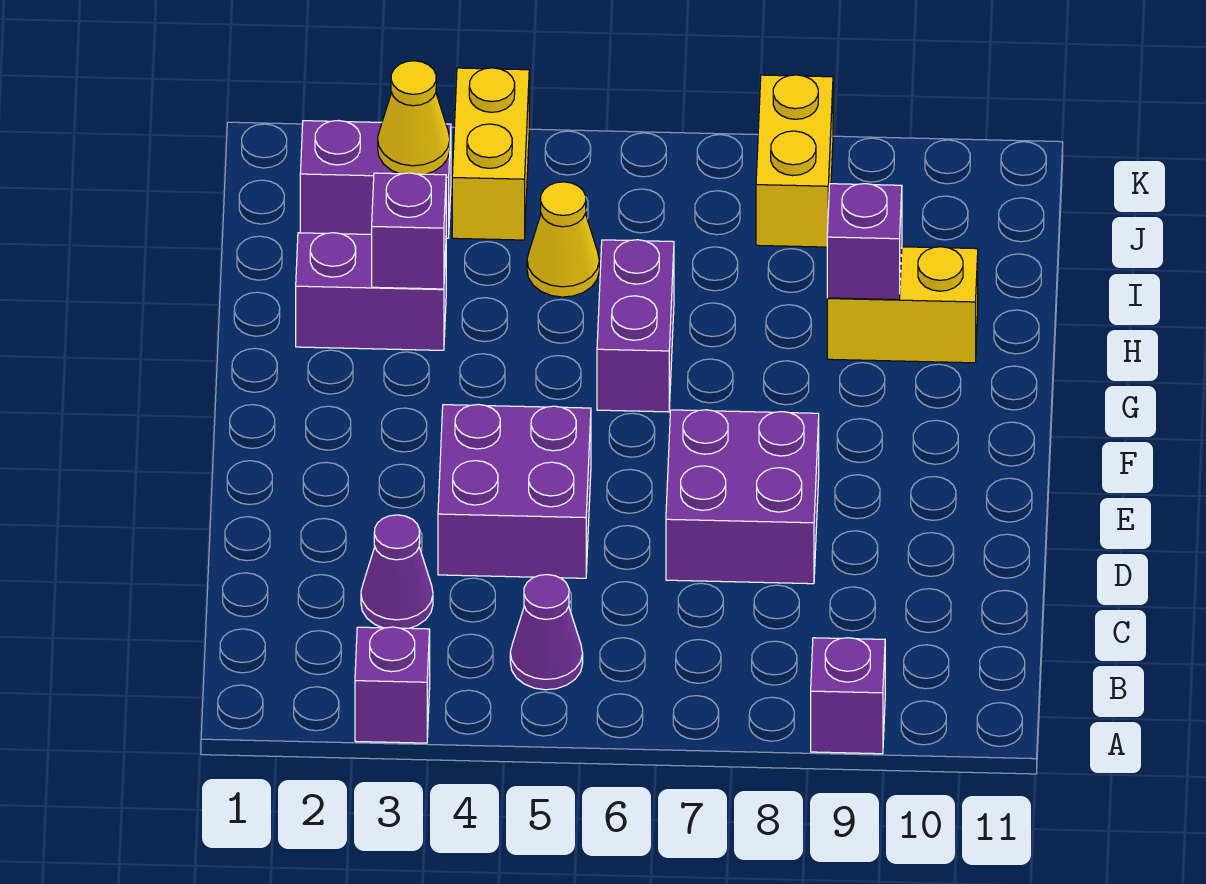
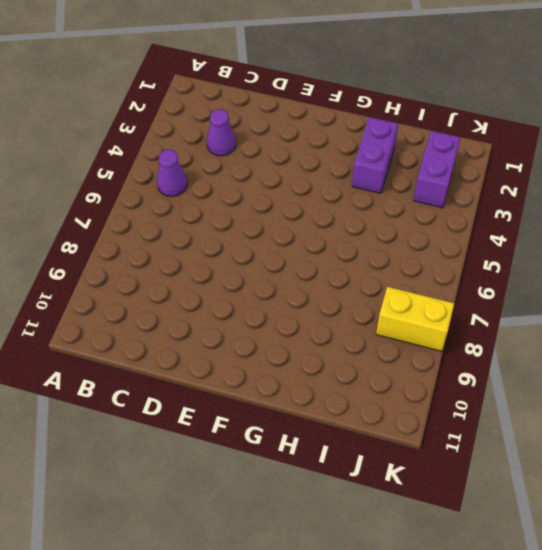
none -> purple brick A3 level 1
none -> purple brick A9 level 1
none -> purple brick D4:E5 level 1

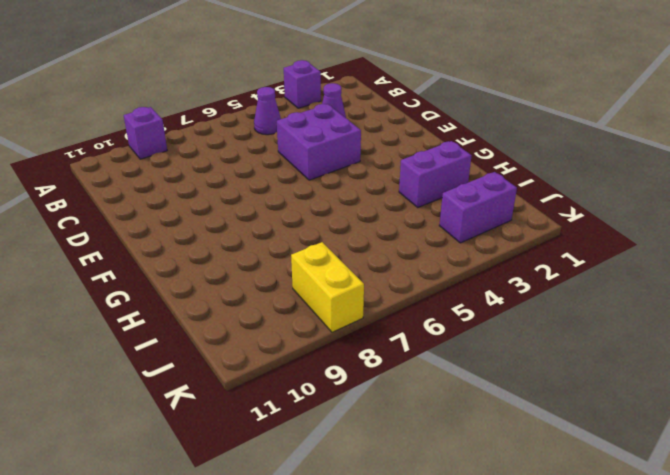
none -> purple brick D7:E8 level 1
none -> purple brick G6:H6 level 1
none -> yellow brick H9:H10 level 1

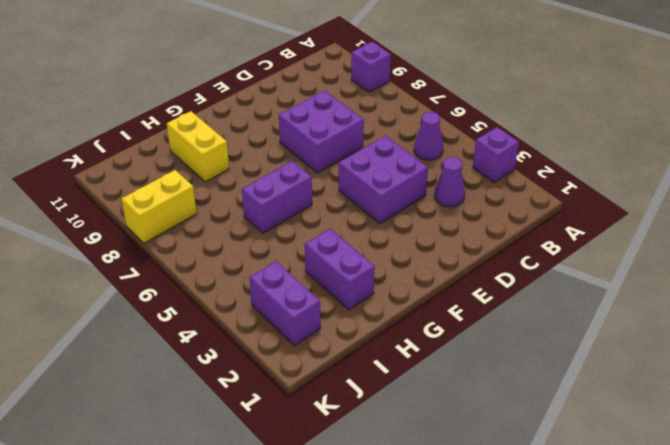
none -> yellow cone I5 level 1
none -> yellow brick J4:K4 level 1
none -> purple brick H3 level 2

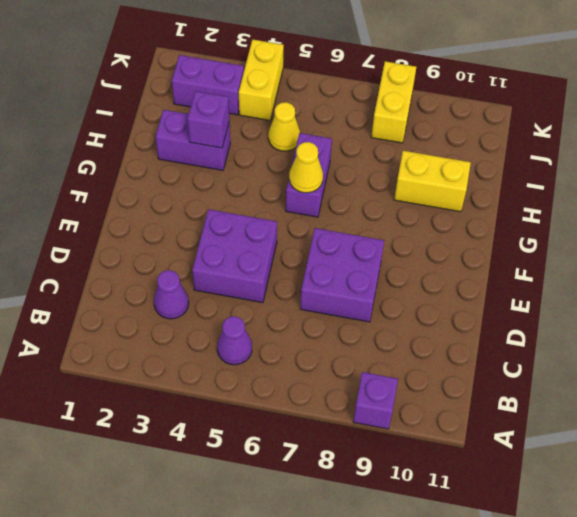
yellow cone G6 level 2 -> yellow cone J3 level 2
none -> purple brick A3 level 1
none -> purple brick H9 level 2

